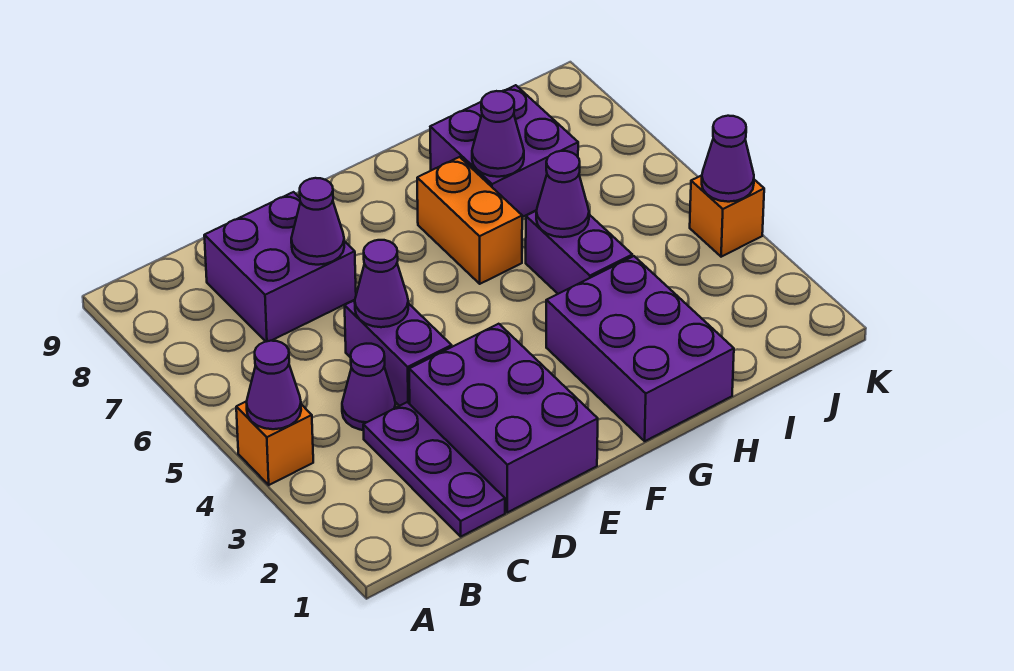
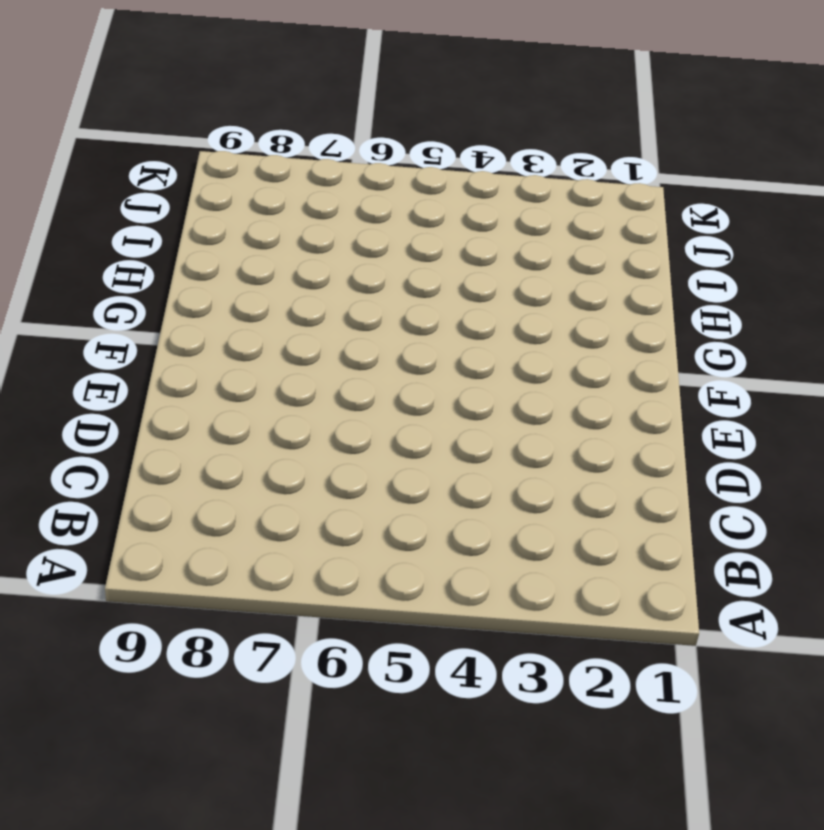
none -> orange brick A4 level 1
none -> purple plate C1:C3 level 1
none -> purple cone C4 level 1

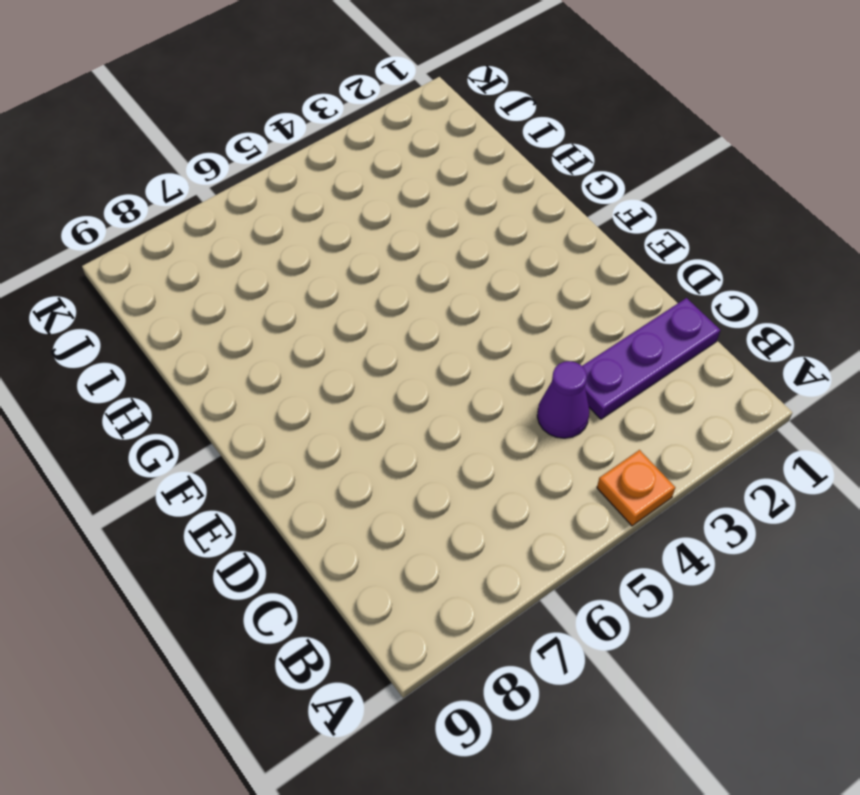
orange plate A4 level 1 -> orange brick A4 level 1
none -> purple brick C7:D8 level 1
none -> purple brick D1:E3 level 1
none -> purple brick D4:D5 level 1

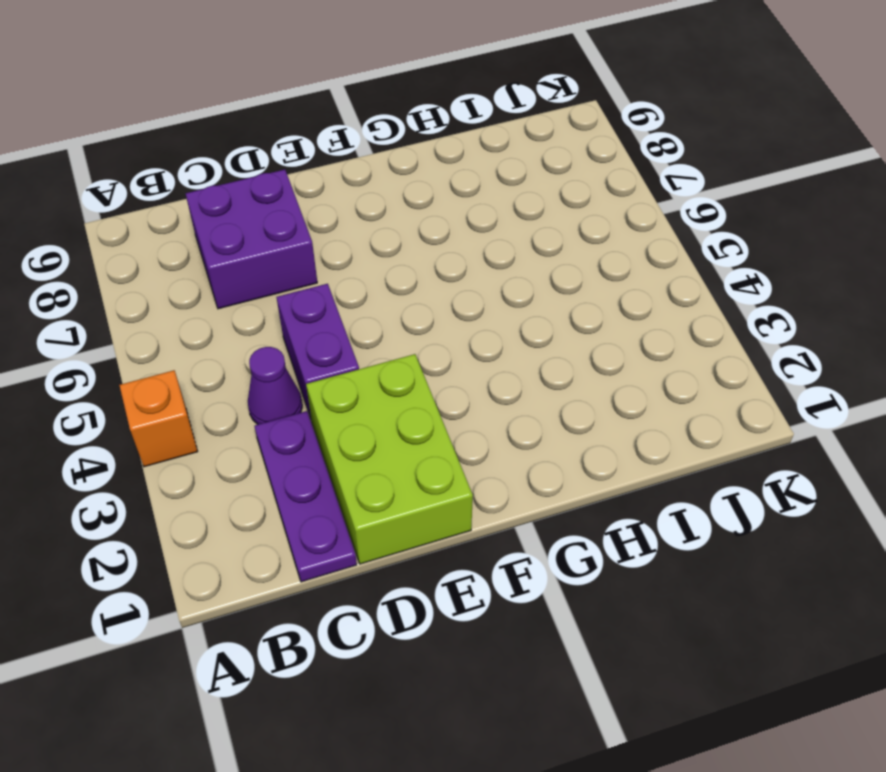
lime brick D1:E3 level 1 -> purple brick D1:E3 level 1
none -> purple brick G1:H3 level 1
none -> orange brick G6:G7 level 1
none -> purple brick H4:H5 level 1

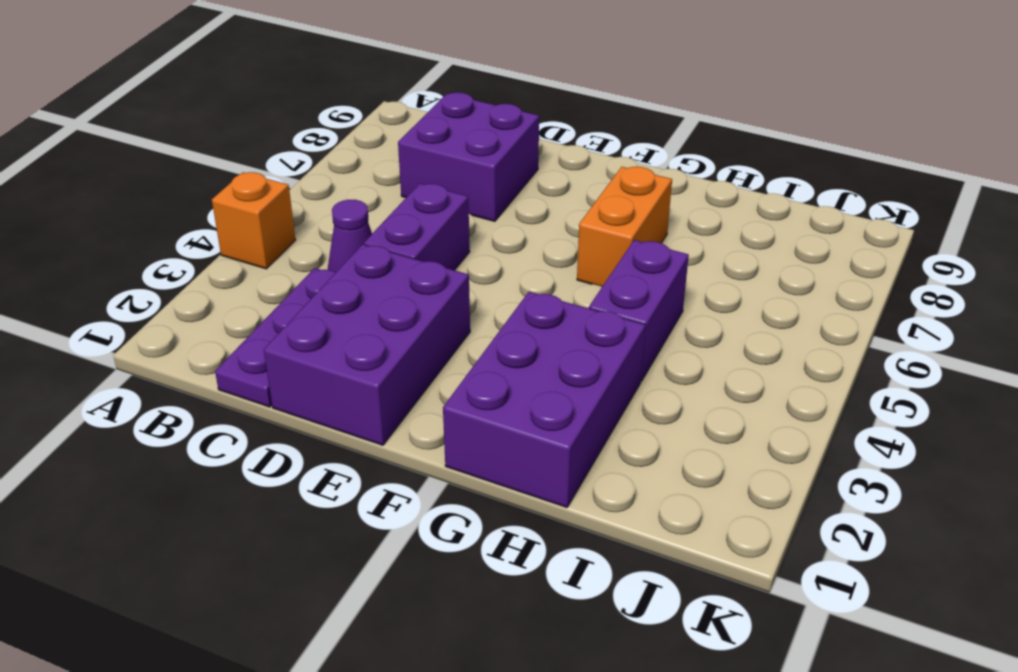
none -> purple brick H7:I8 level 1
none -> orange brick K4 level 1
none -> purple cone A4 level 2

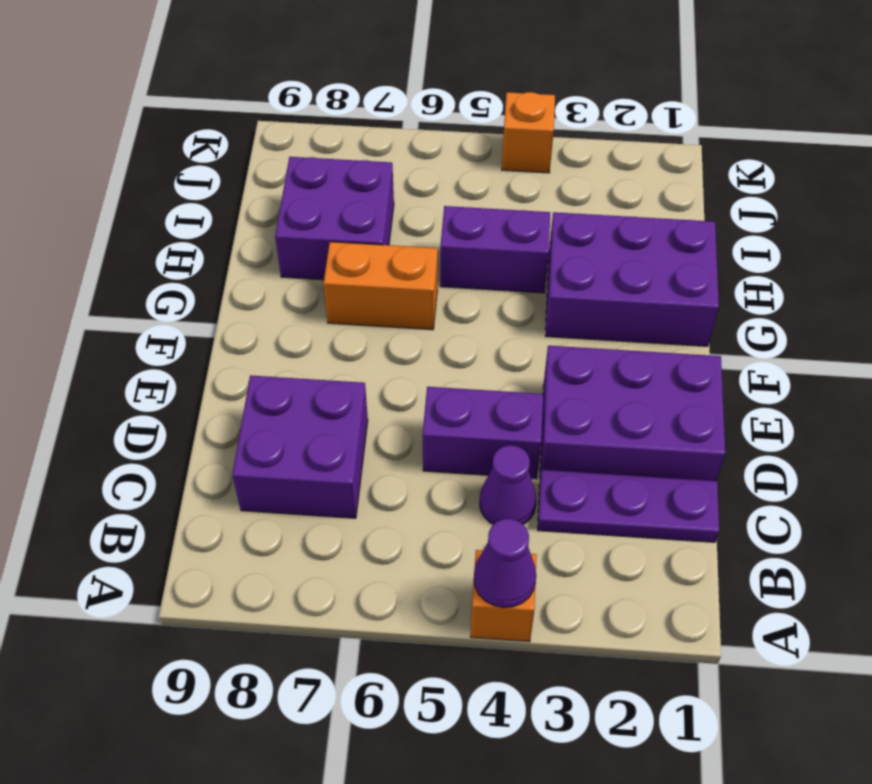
none -> purple cone D5 level 2
none -> purple cone D7 level 2
none -> purple cone H5 level 2

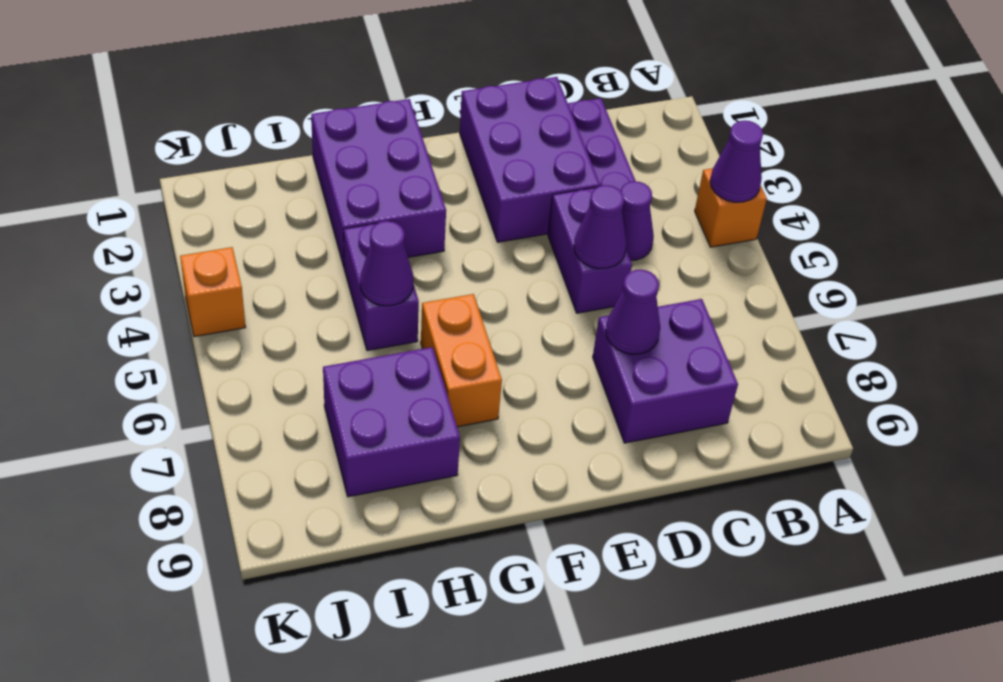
none -> purple cone H7 level 2
none -> purple cone K4 level 2

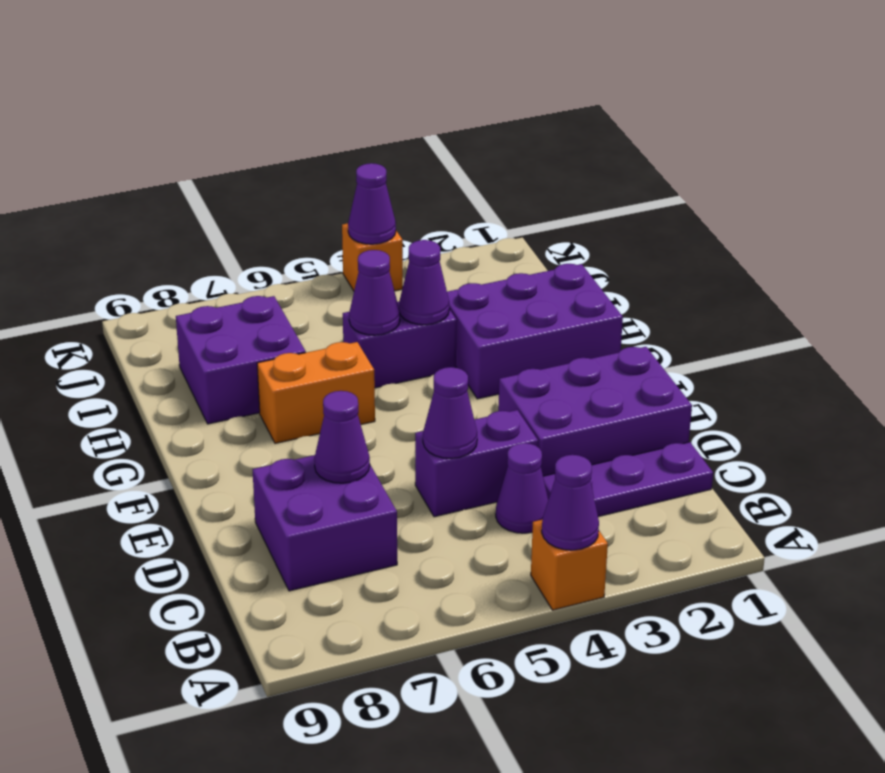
purple cone H4 level 2 -> purple cone H7 level 2

